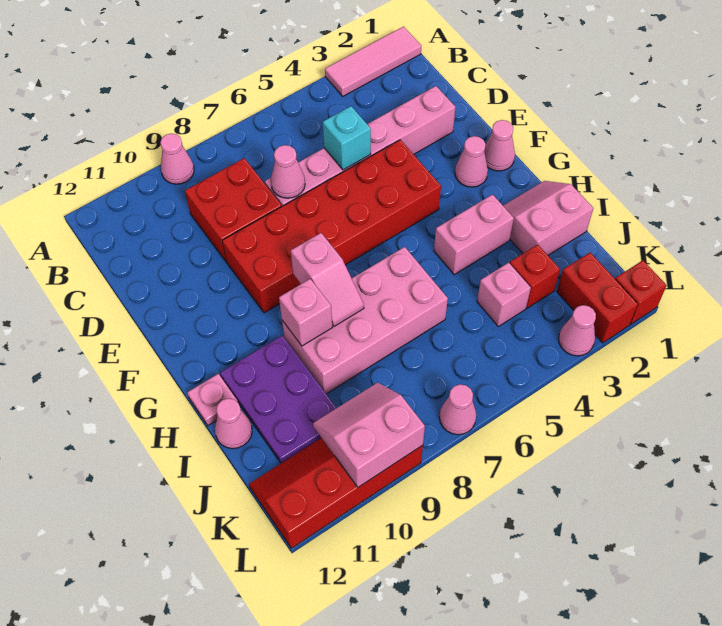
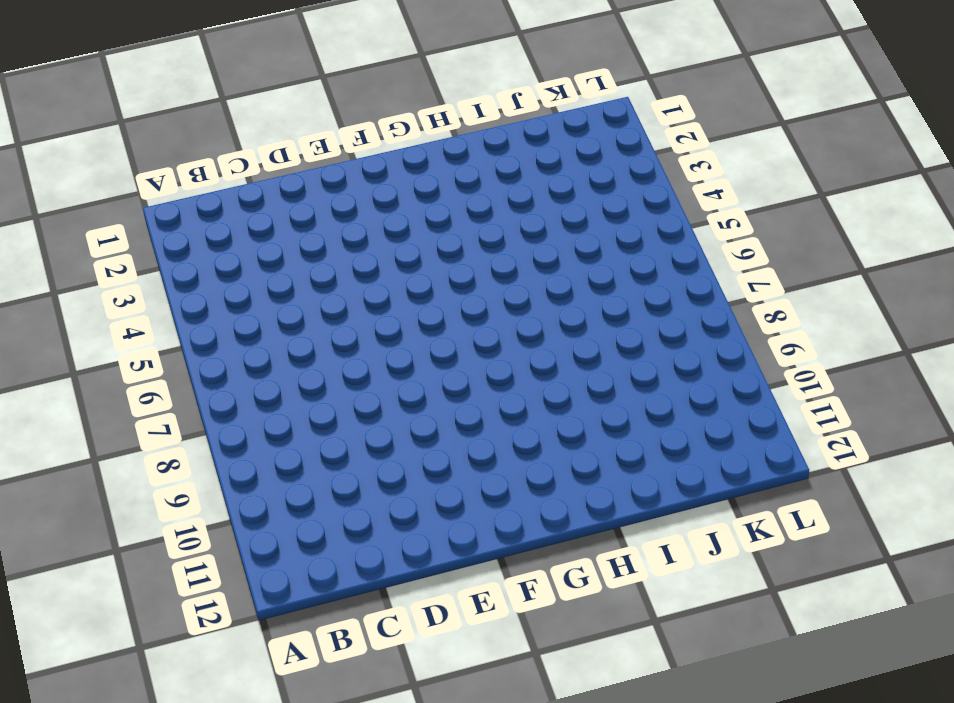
none -> pink tile A1:A3 level 1
none -> pink cone A9 level 1
none -> red brick C8:D9 level 1

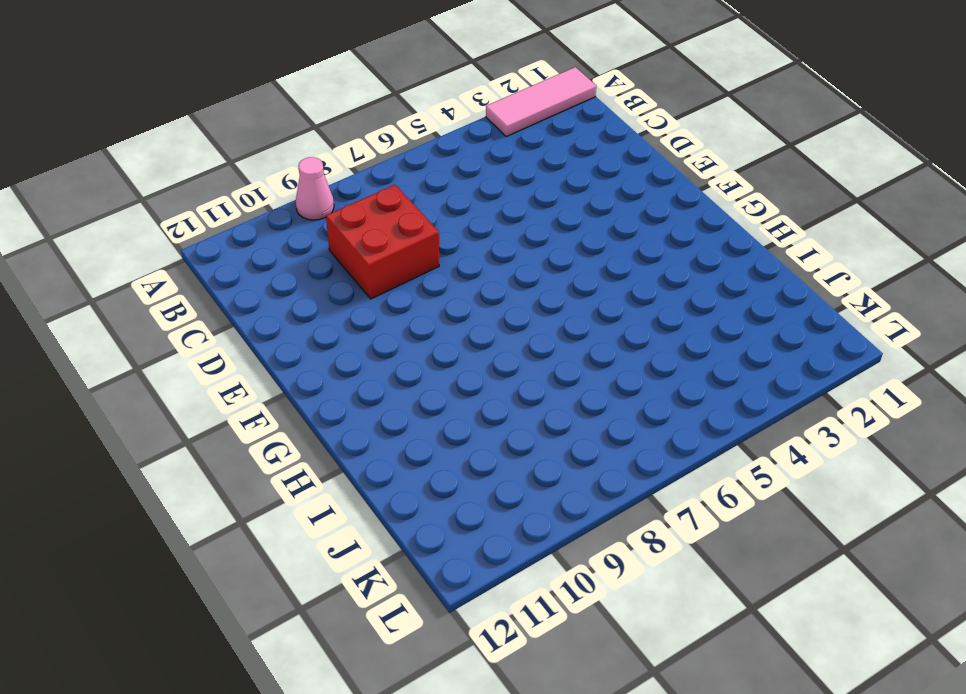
none -> pink brick D2:D7 level 1
none -> red brick E4:F9 level 1
none -> pink cone F1 level 1

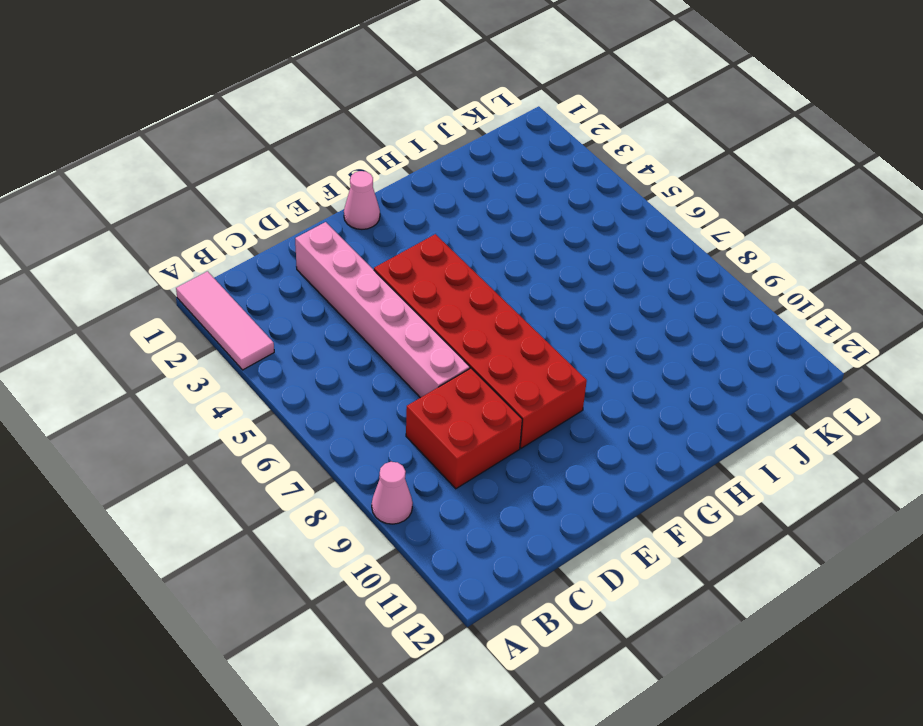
none -> pink cone F2 level 1
none -> pink slope H1:I2 level 1 top I
none -> pink brick H3:H4 level 1

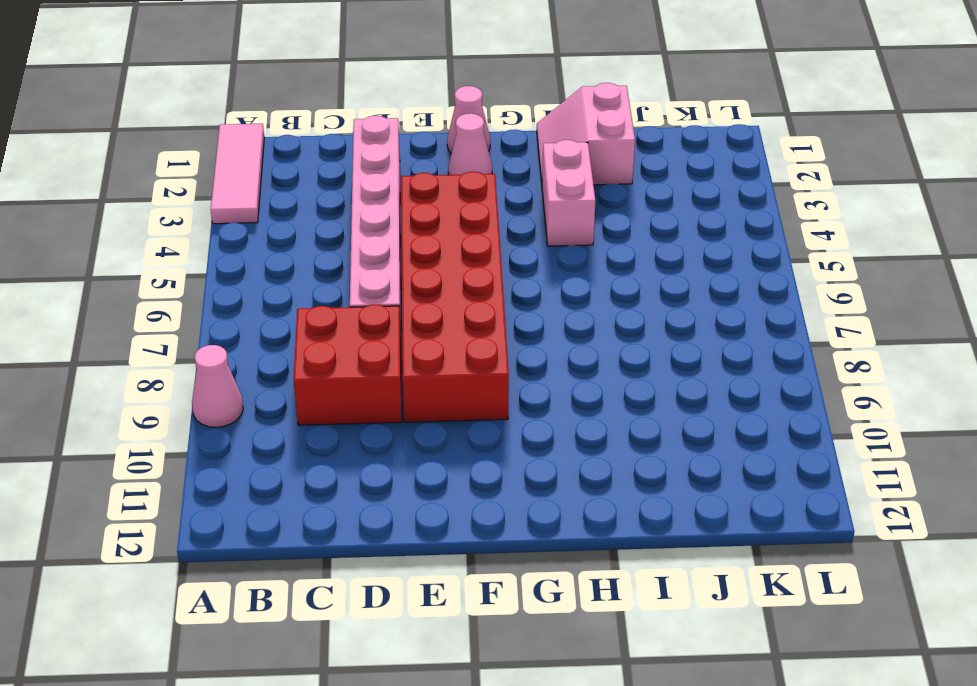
none -> pink brick H6:I9 level 1
none -> purple plate H10:J11 level 1
none -> pink plate H12 level 1

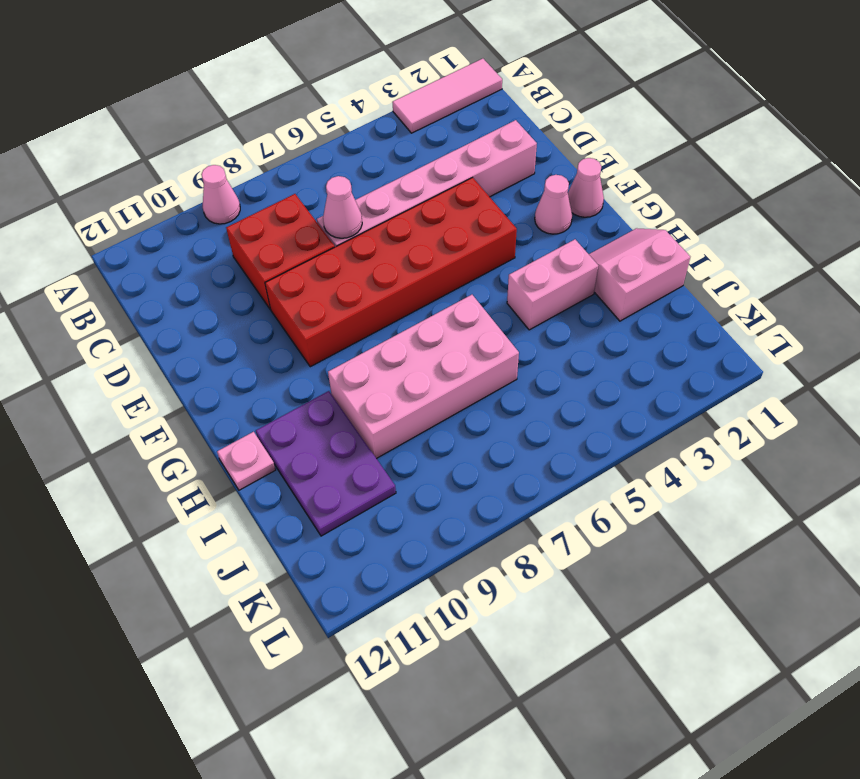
none -> pink cone I12 level 1
none -> red brick J3 level 1
none -> pink brick J4 level 1

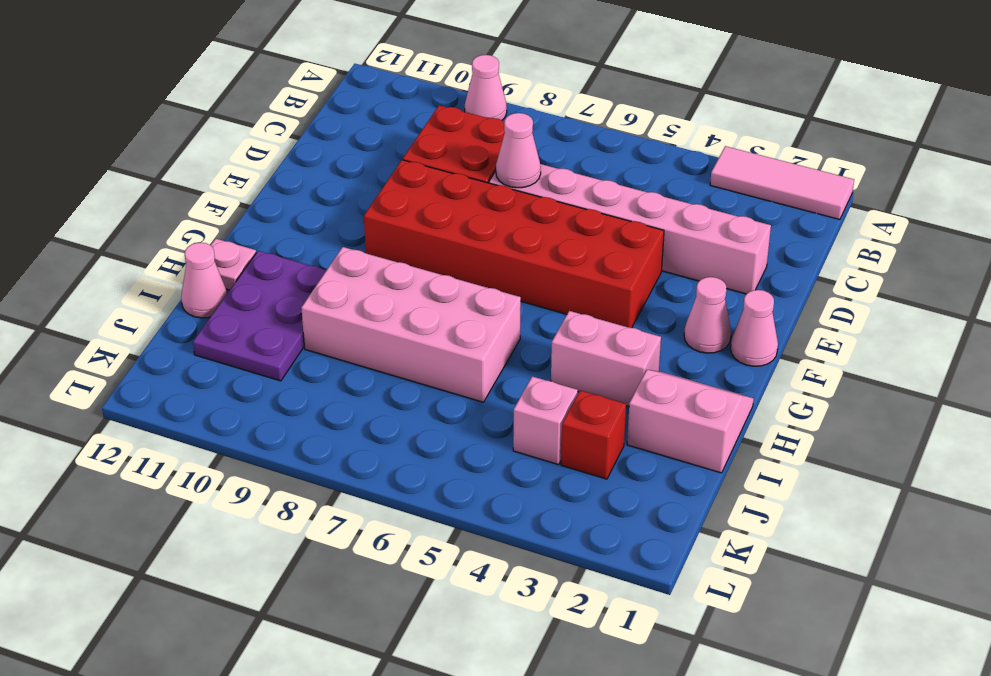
none -> red brick K2:L2 level 1
none -> red slope K9:L12 level 1 top L
none -> red brick L1 level 1

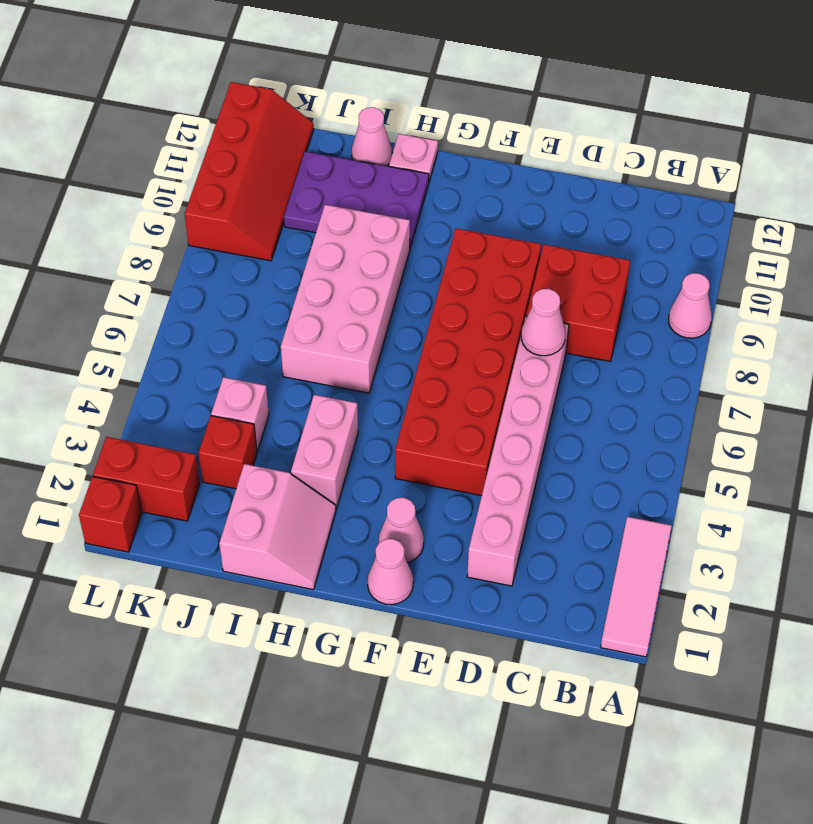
none -> pink cone L3 level 1
none -> pink cone L7 level 1
none -> cyan brick D5 level 2

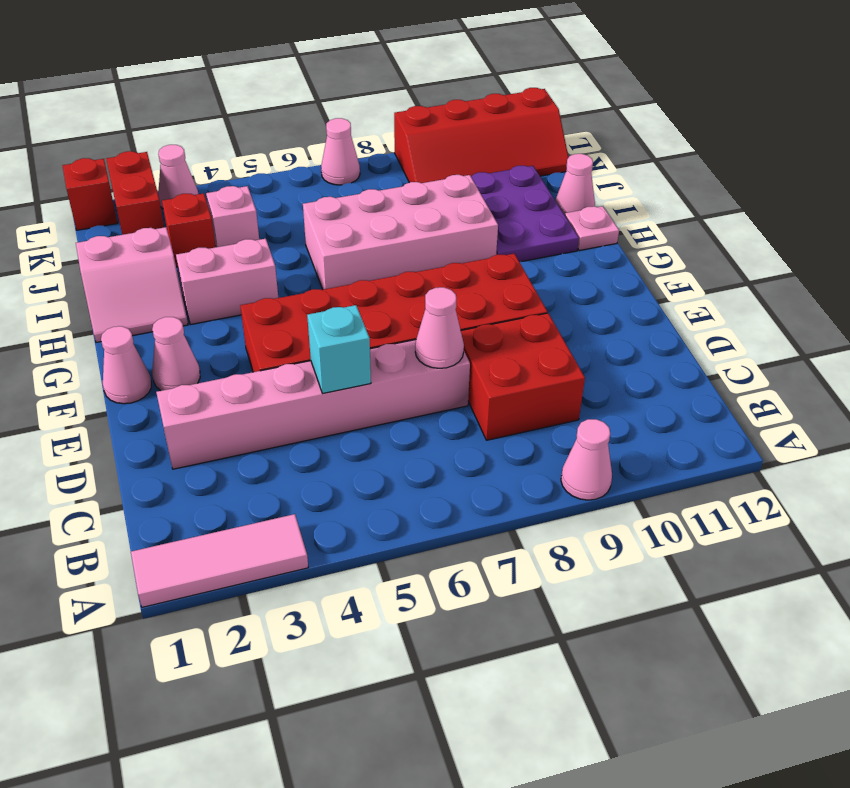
none -> pink slope G8:H8 level 2 top G
none -> pink brick H9 level 2
none -> pink slope K9:L10 level 2 top L

